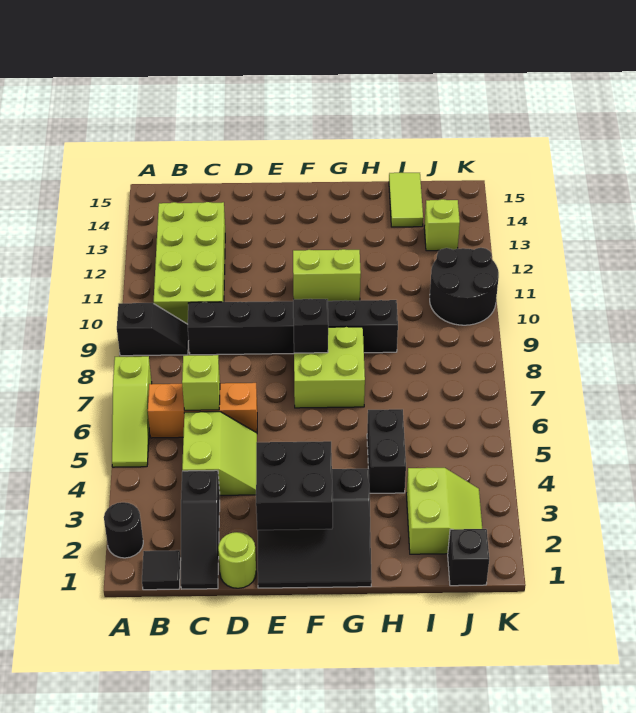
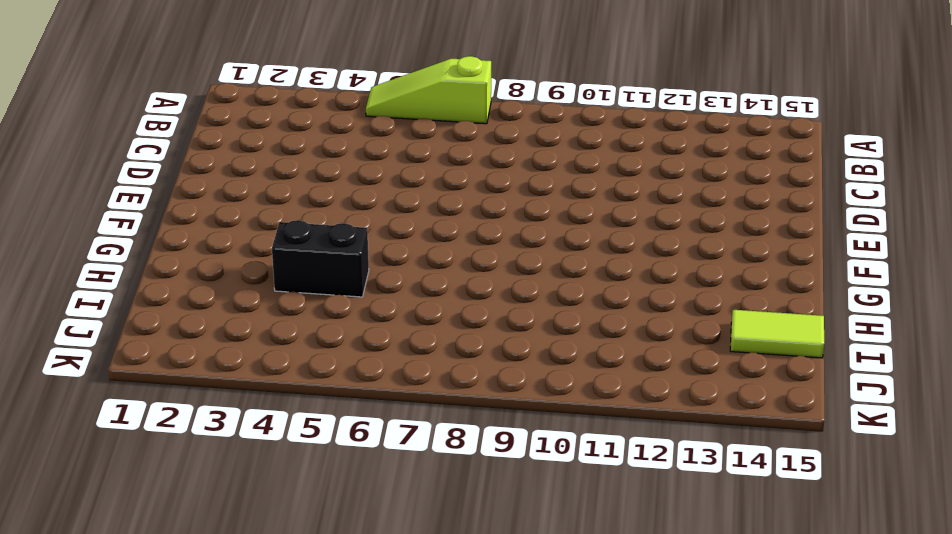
none -> black round brick A2 level 1
none -> black slope A9:B9 level 1 top A
none -> black tile B1 level 1

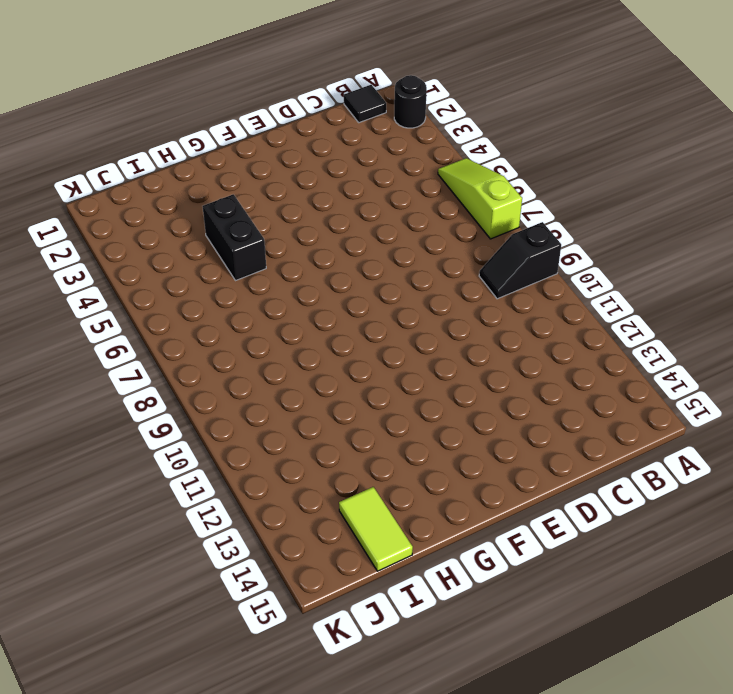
none -> orange brick B6:D6 level 1
none -> lime brick B10:C13 level 1
none -> black slope C1:C3 level 1 top 3

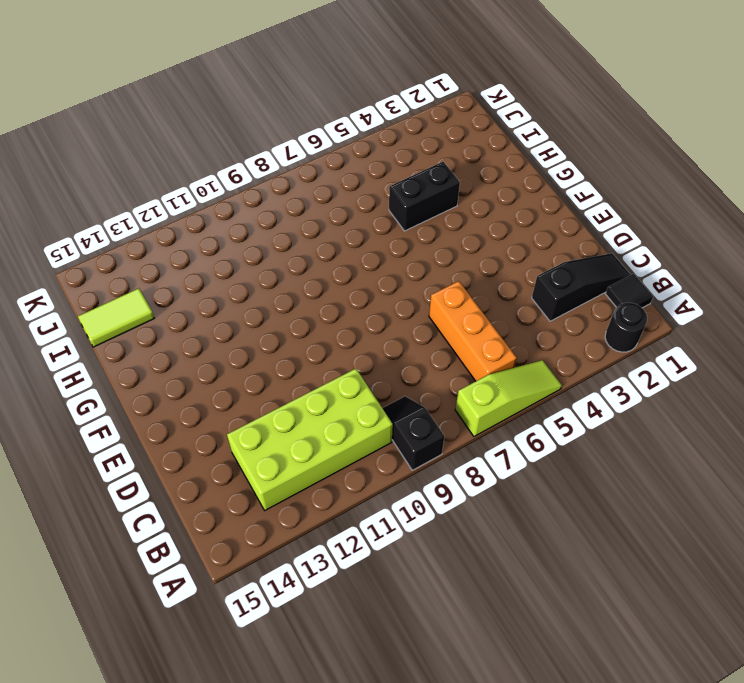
none -> lime slope C4:D5 level 1 top C
none -> black brick C9:H9 level 1
none -> lime round brick D1 level 1

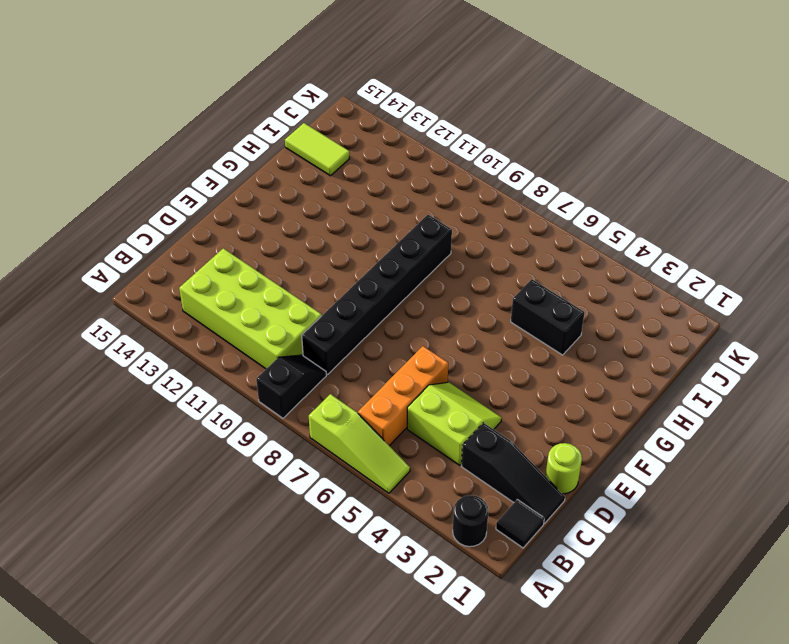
none -> black slope E1:G3 level 1 top 3
none -> lime brick F7:G8 level 1
none -> lime brick F11:G11 level 1

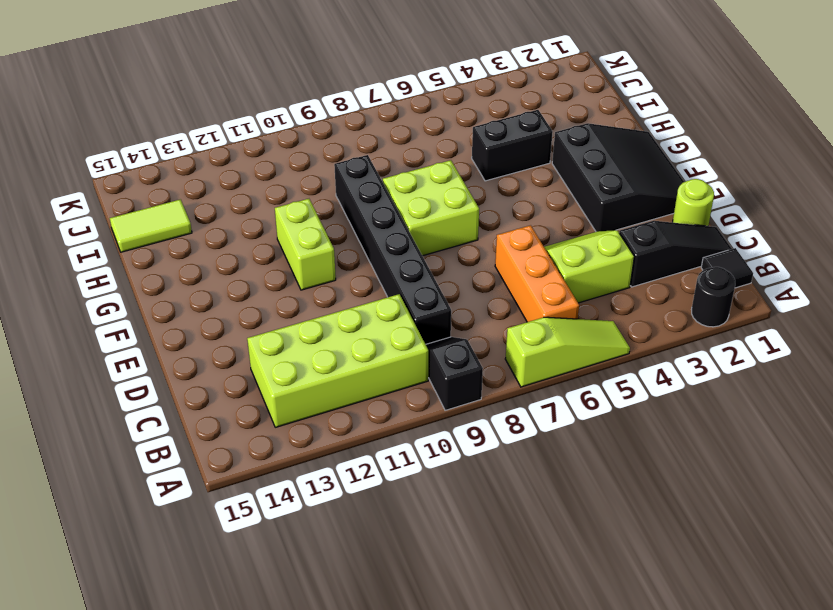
none -> lime slope I2:J3 level 1 top I
none -> black brick J1 level 1
none -> black round brick J10:K11 level 1

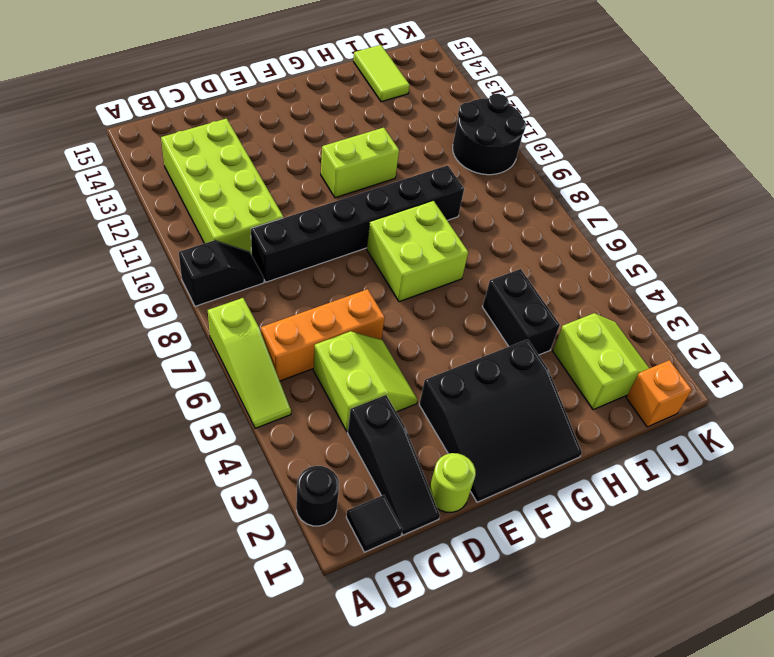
orange brick J1 level 1 -> black brick J1 level 1
none -> lime brick J13 level 1
none -> lime brick C6 level 2
none -> black brick E2:F3 level 2

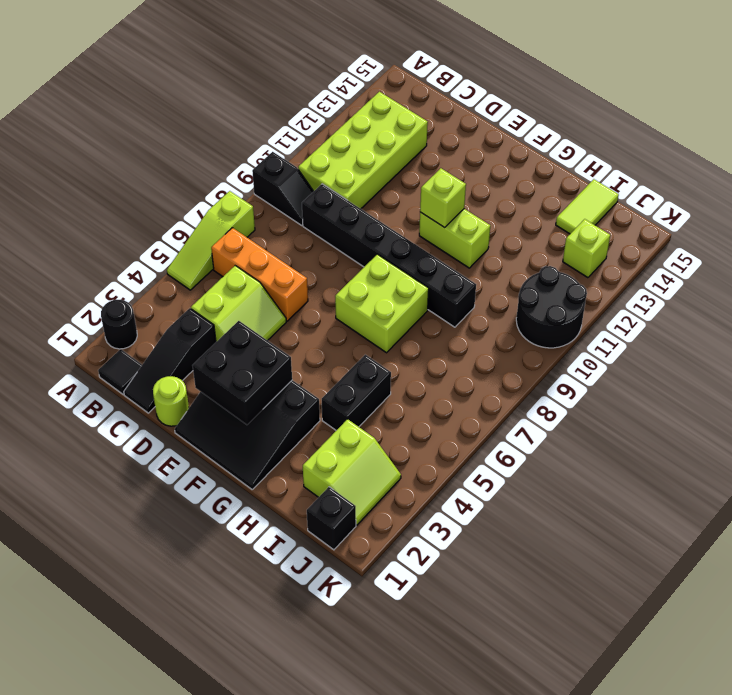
lime brick F11 level 2 -> lime brick C6 level 2
none -> black brick F8 level 2

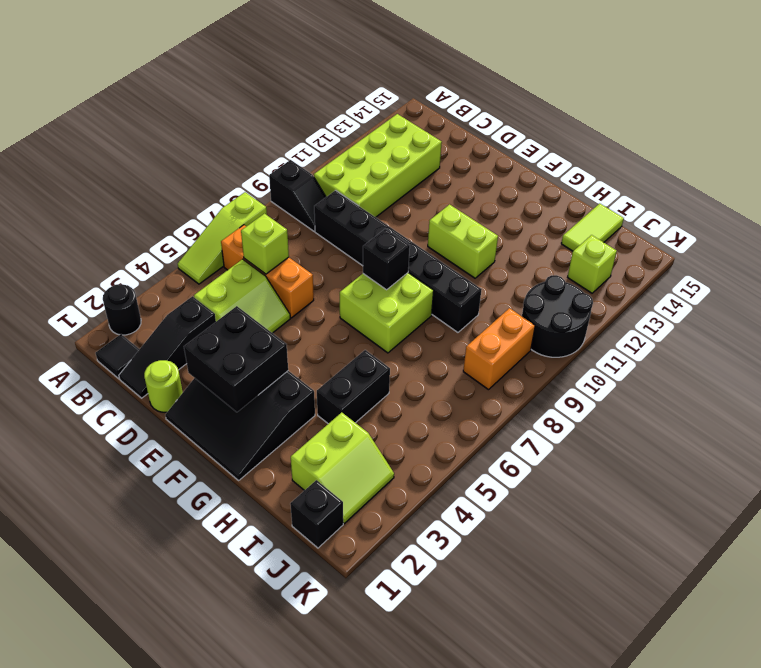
orange brick J8:J9 level 1 -> none

